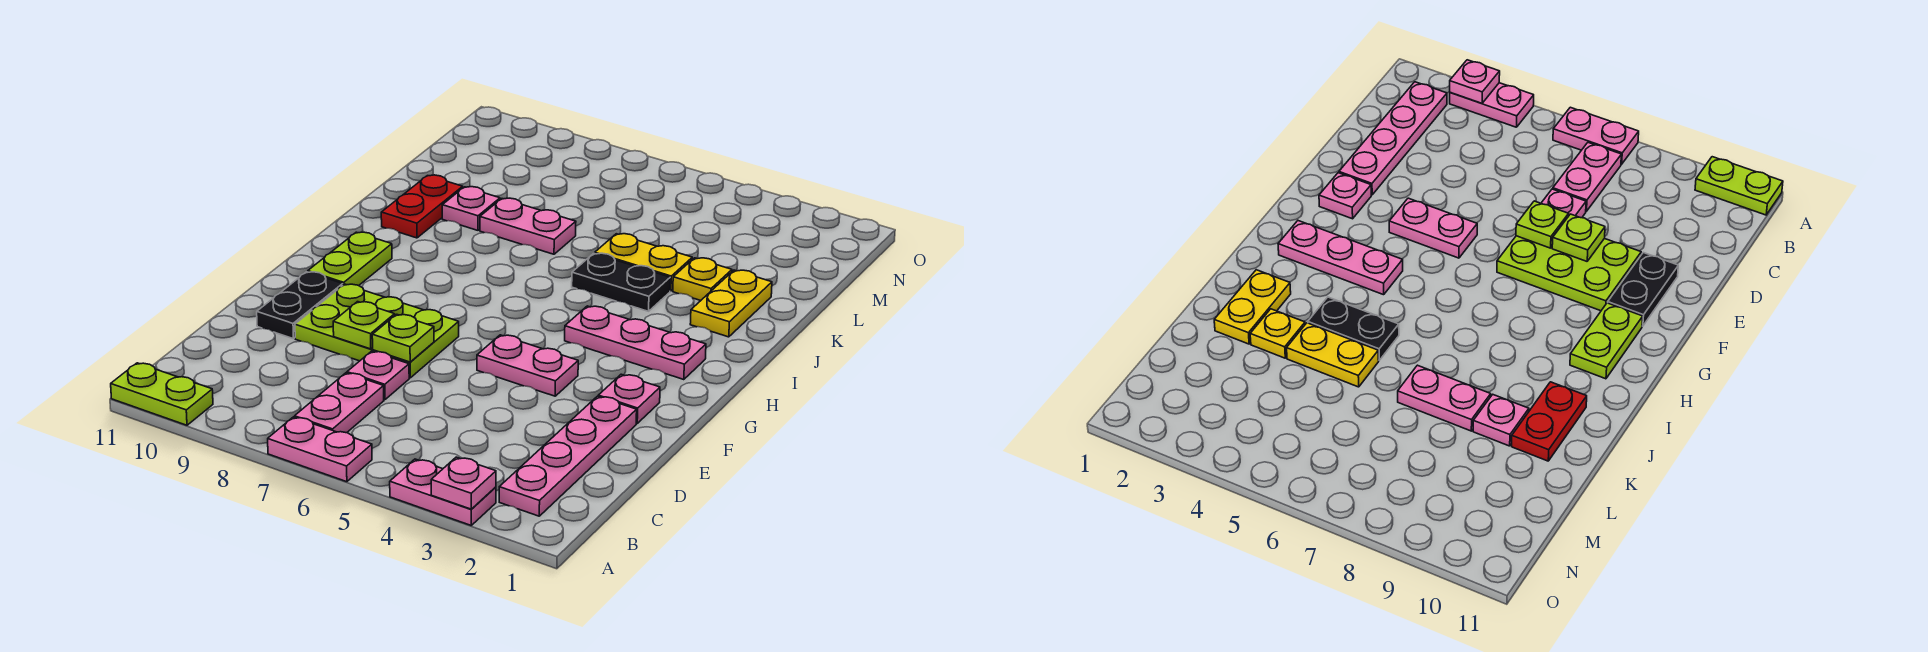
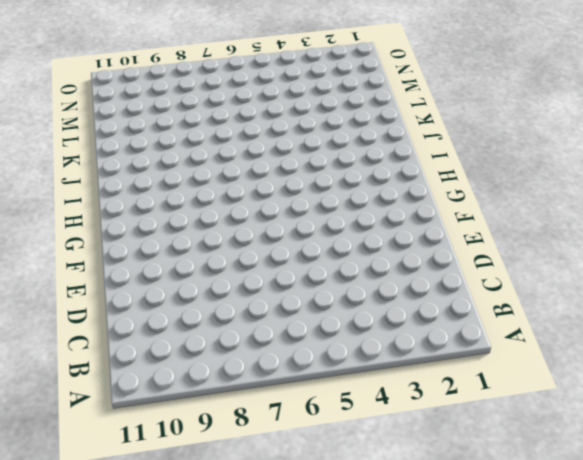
none -> pink plate A3:A4 level 1
none -> pink plate A6:A7 level 1
none -> lime plate A10:A11 level 1

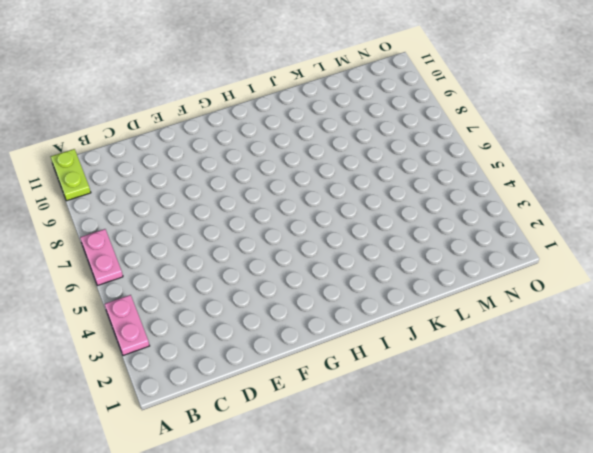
none -> pink plate B2:E2 level 1
none -> pink plate B7:C7 level 1
none -> pink plate D7 level 1

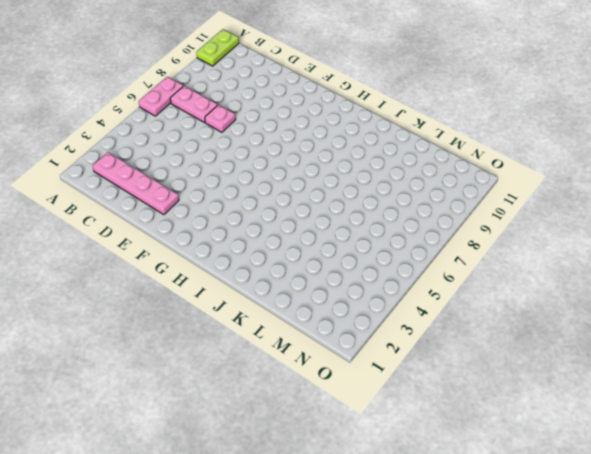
none -> pink plate A3:A4 level 1
none -> lime plate E7:F9 level 1
none -> black plate E10:F10 level 1

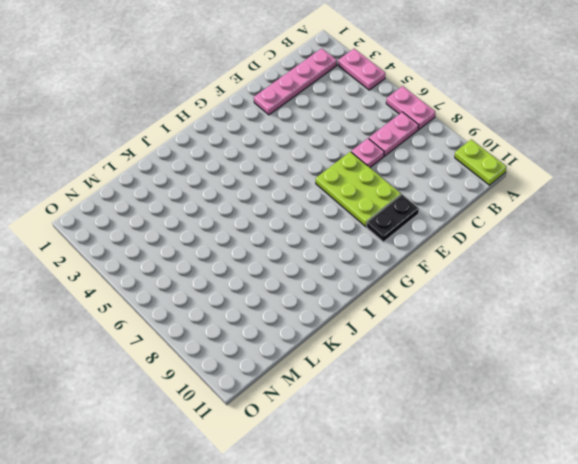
none -> pink plate F2 level 1
none -> pink plate F4:F5 level 1
none -> lime plate G10:H10 level 1

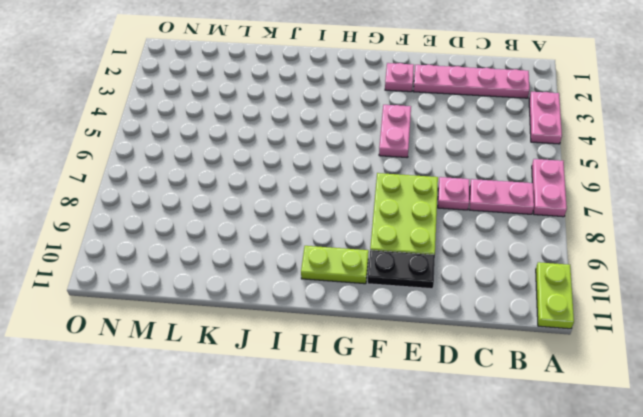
none -> pink plate H2:H4 level 1
none -> yellow plate J2:K2 level 1
none -> black plate J4:J5 level 1

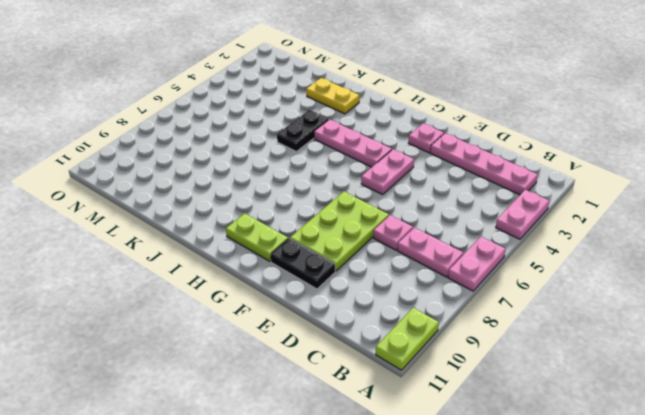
pink plate G4:I4 level 1 -> pink plate H2:H4 level 1
none -> red plate J10:K10 level 1
none -> yellow plate K3 level 1
none -> yellow plate K4:K5 level 1

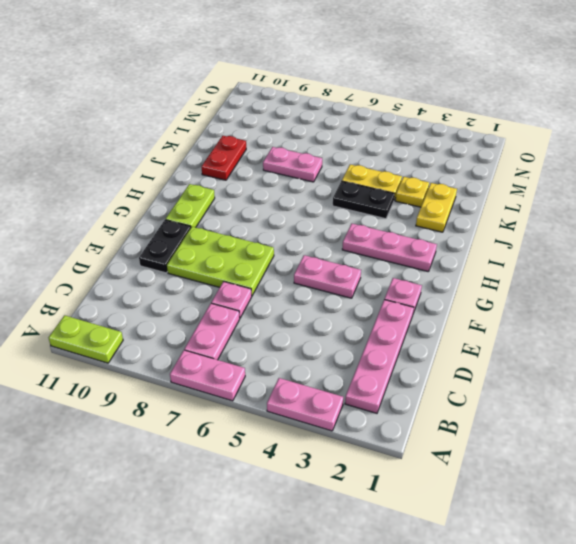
none -> pink plate K9 level 1
none -> pink plate A3 level 2
none -> lime plate E7 level 2

